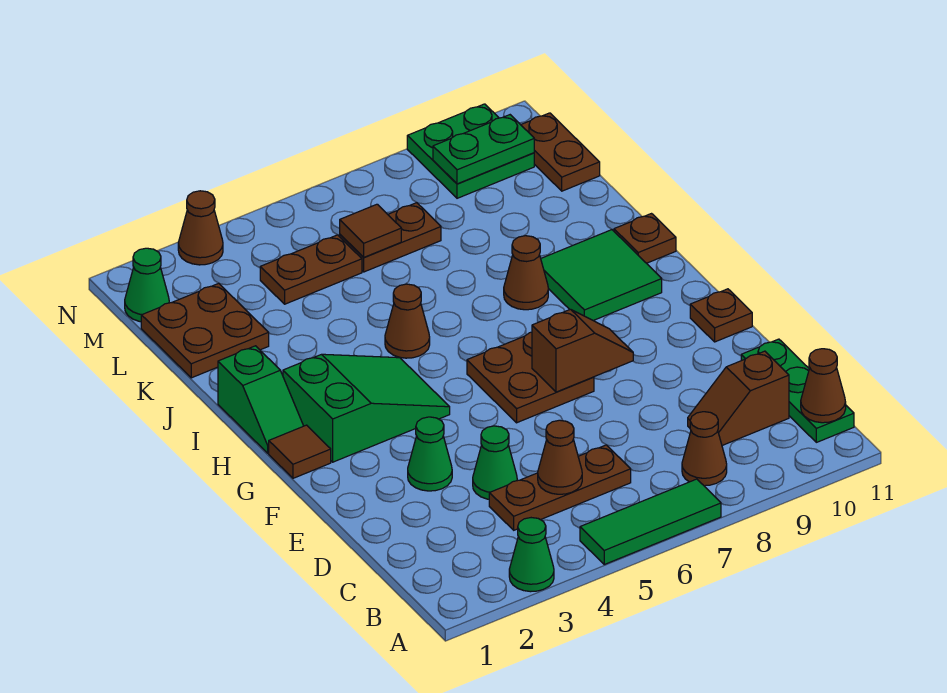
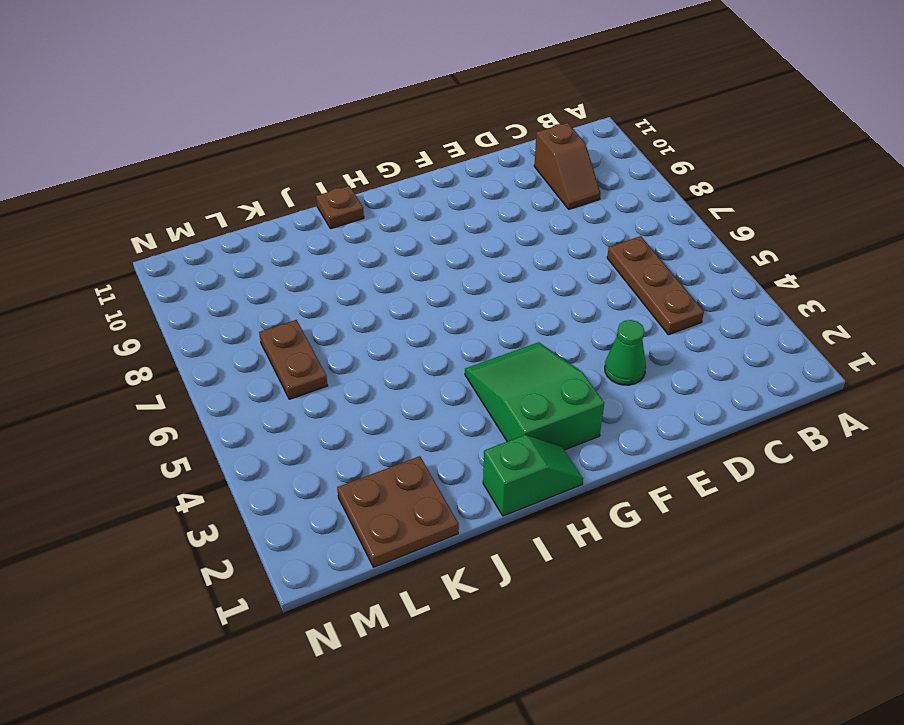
none -> green cone A3 level 1
none -> green tile A5:A7 level 1
none -> brown cone B8 level 1

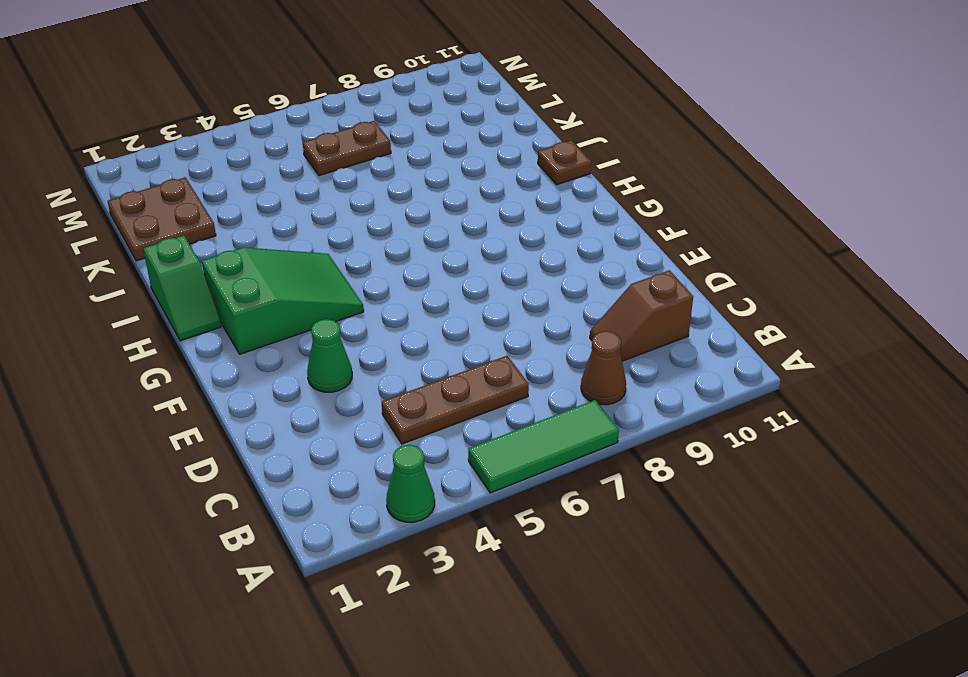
none -> green plate B11:D11 level 1
none -> green cone D4 level 1
none -> brown plate F6:G7 level 1

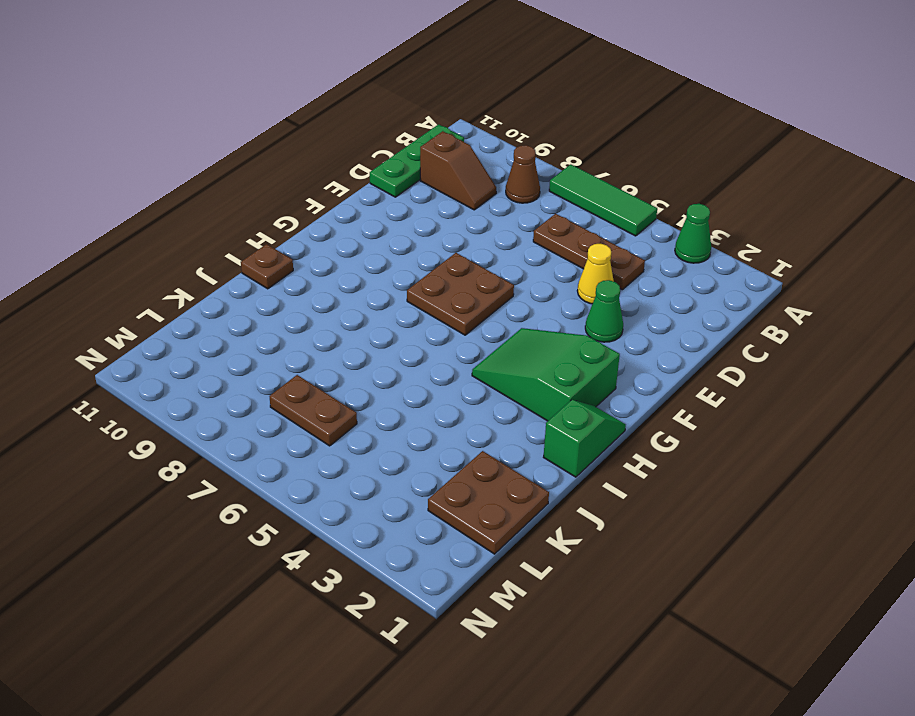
yellow cone D4 level 1 -> green cone D4 level 1
none -> brown plate F11 level 1
none -> brown tile G1 level 1
none -> green tile H9:I10 level 1

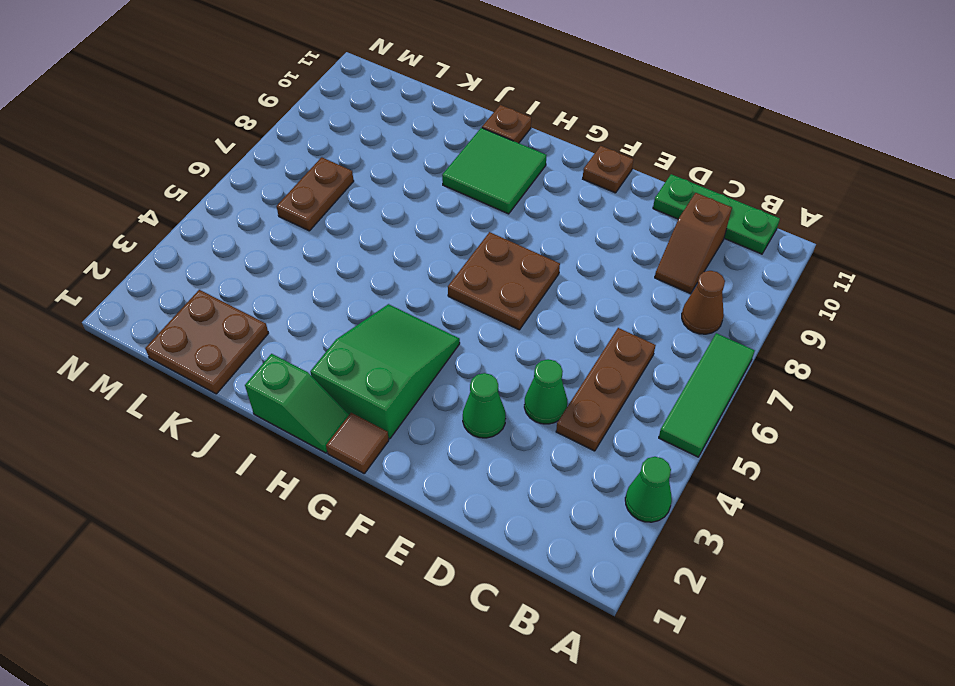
none -> brown cone I5 level 1
none -> brown cone I8 level 1
none -> brown plate L4:L5 level 1

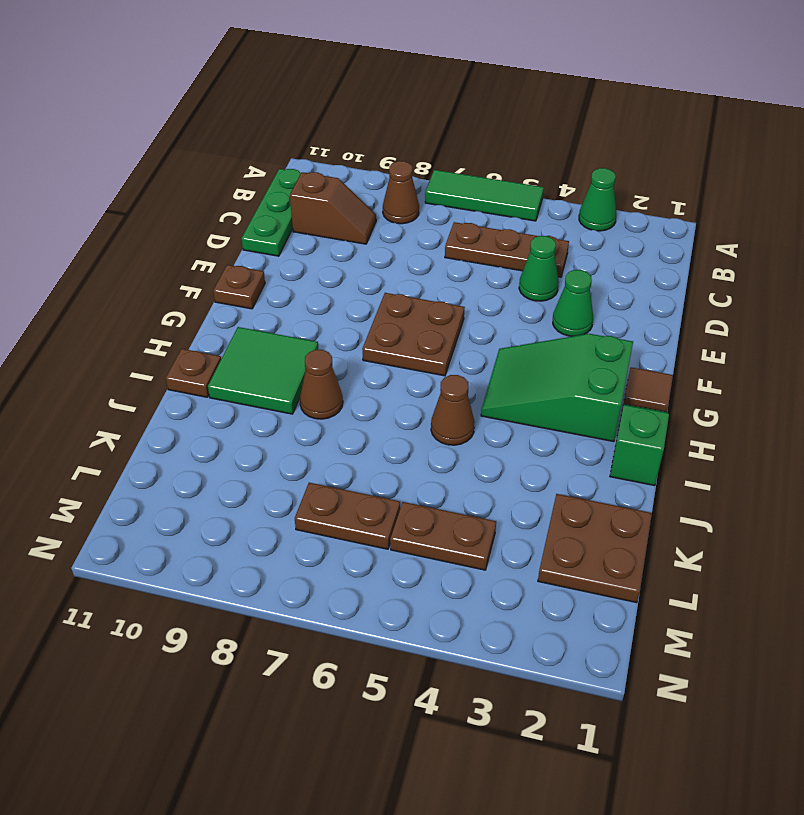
none -> brown plate L11:M11 level 1
none -> green cone M1 level 1
none -> green plate M9:N10 level 1

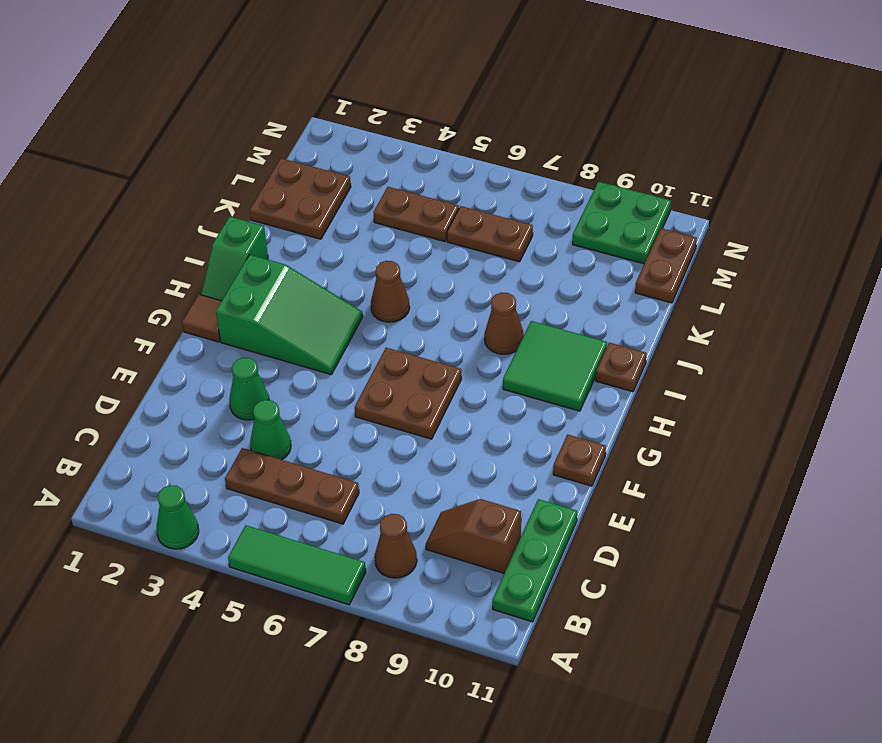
none -> green cone M1 level 1
none -> brown cone N3 level 1
none -> brown cone B11 level 2

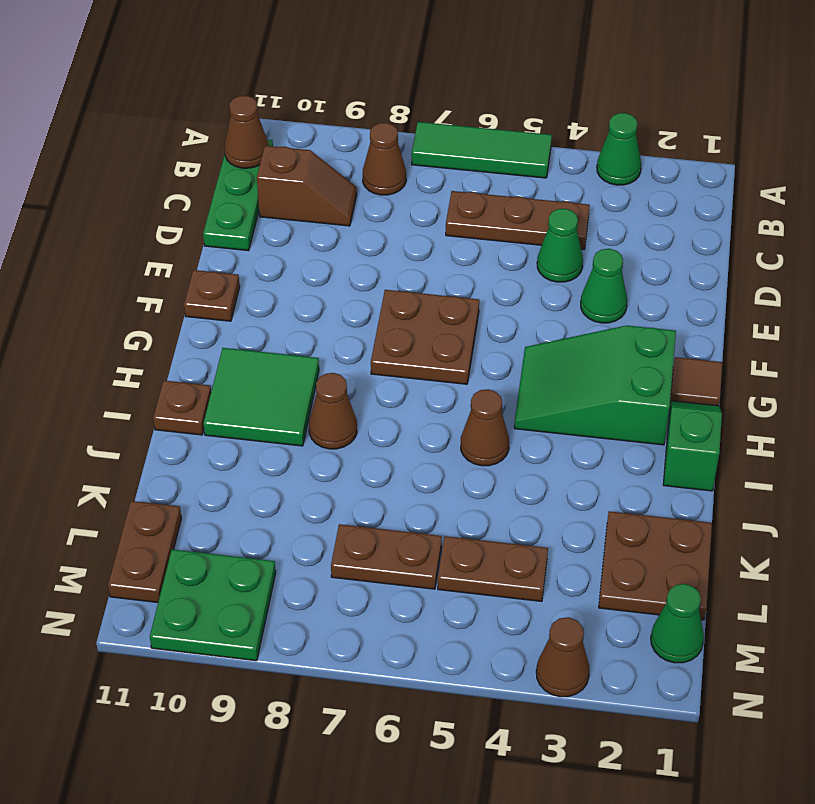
none -> brown cone C5 level 2
none -> brown slope F7:F8 level 2 top 7
none -> brown tile L6 level 2

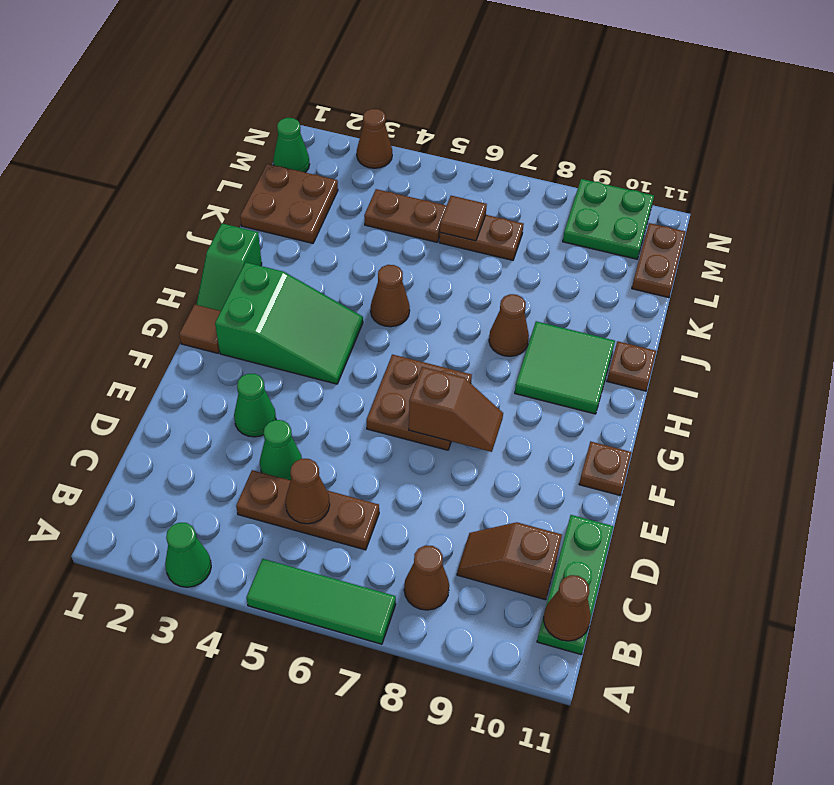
none -> green plate M9:M10 level 2

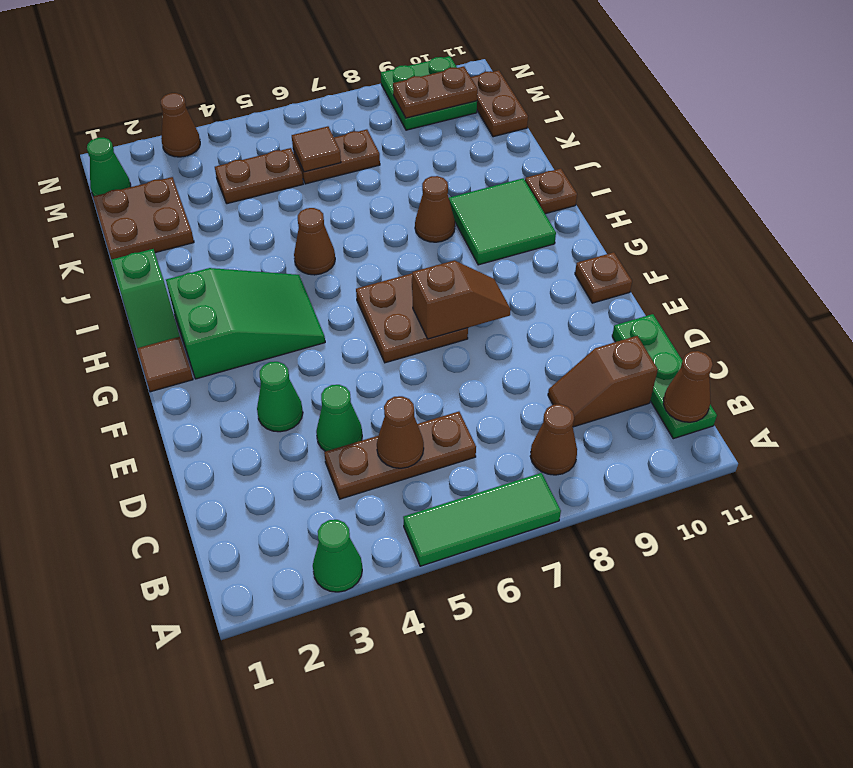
brown plate M9:M10 level 2 -> green plate M9:M10 level 2

